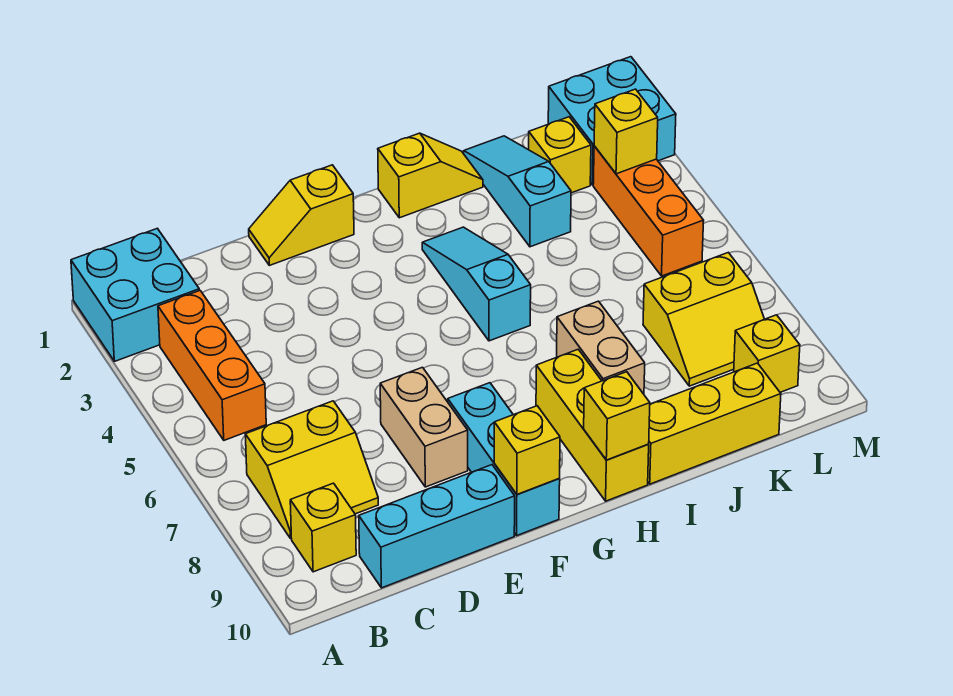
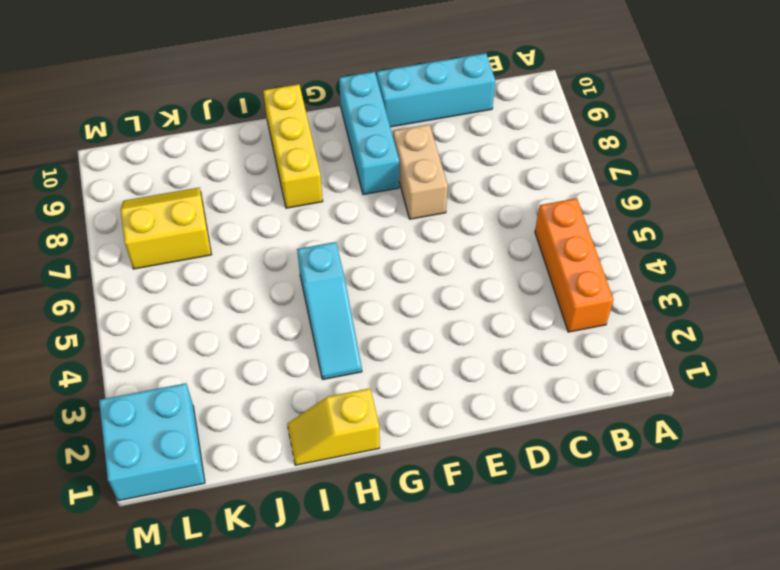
none -> cyan brick A1:B2 level 1
none -> yellow slope B7:C8 level 1 top 7
none -> yellow brick B9 level 1

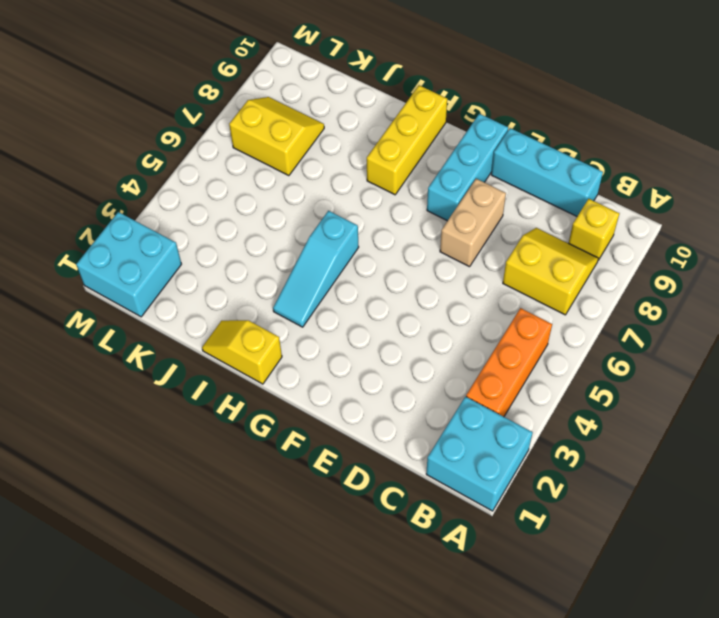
none -> yellow slope E1:F1 level 1 top F
none -> tan brick I7:I8 level 1
none -> yellow brick I10:K10 level 1

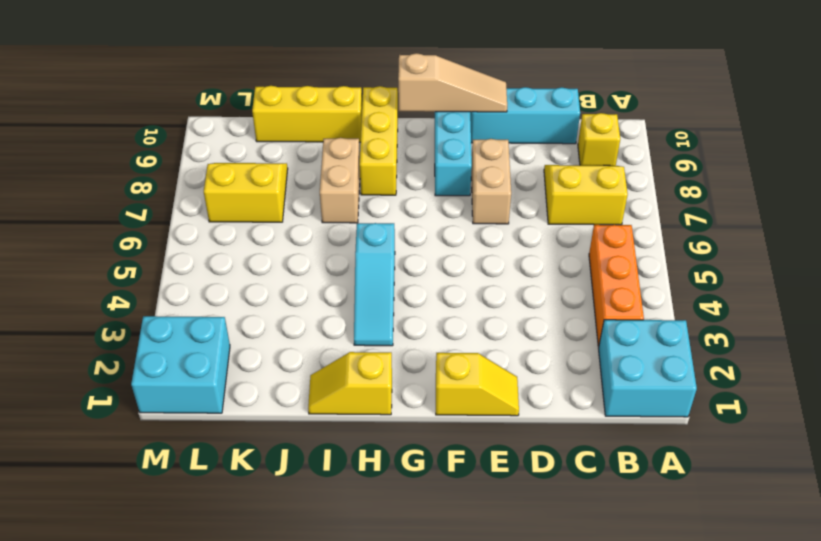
tan slope E10:G10 level 2 top G -> yellow brick F10 level 2
none -> cyan slope J1:J3 level 1 top 3
none -> yellow brick K2 level 1
none -> orange brick L3:L5 level 1

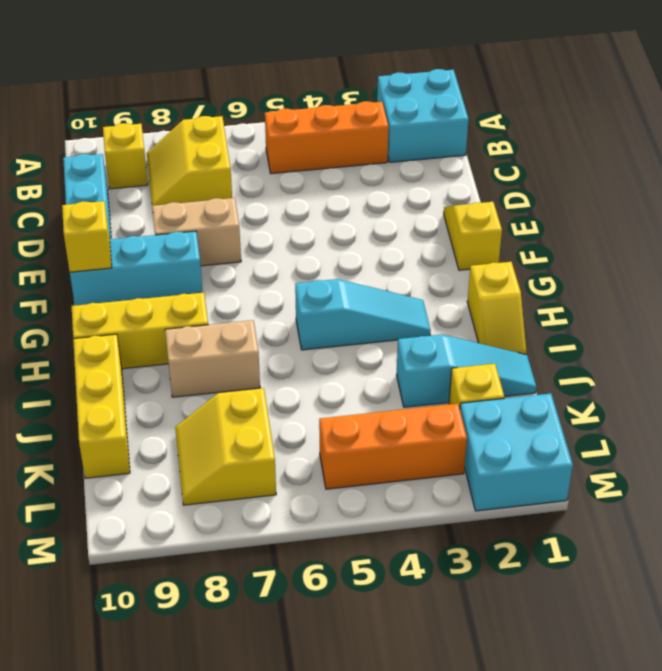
none -> yellow brick L9 level 1
none -> yellow brick H10 level 2
none -> yellow brick L3 level 2

